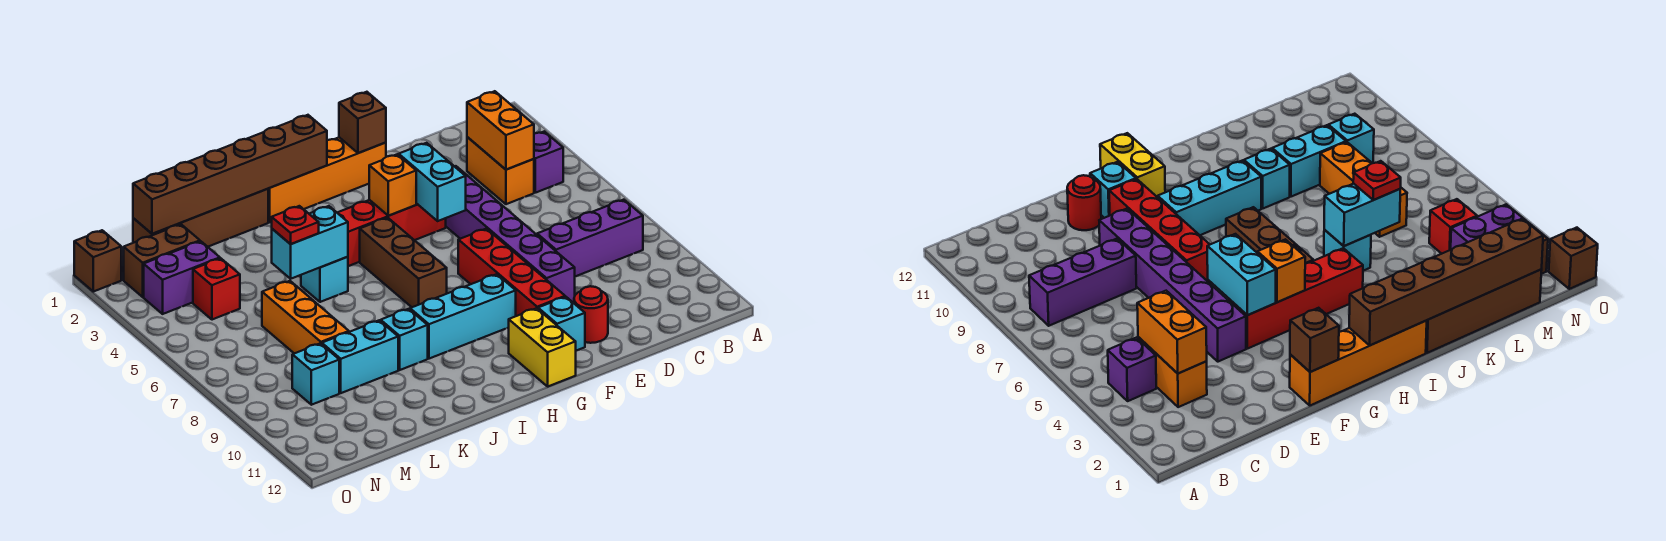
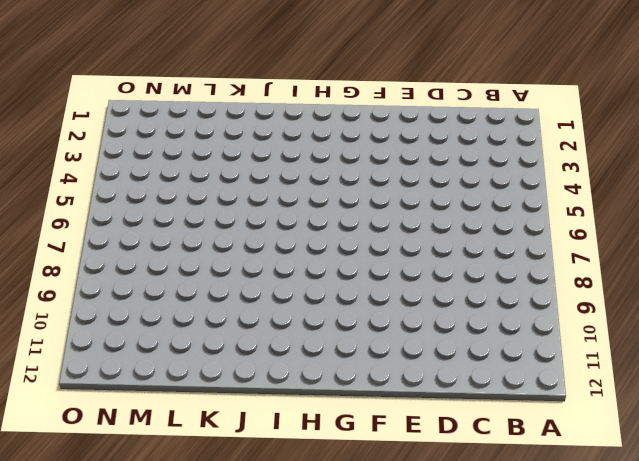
none -> purple brick B4 level 1
none -> purple brick B8:D8 level 1
none -> orange brick C3:C4 level 1

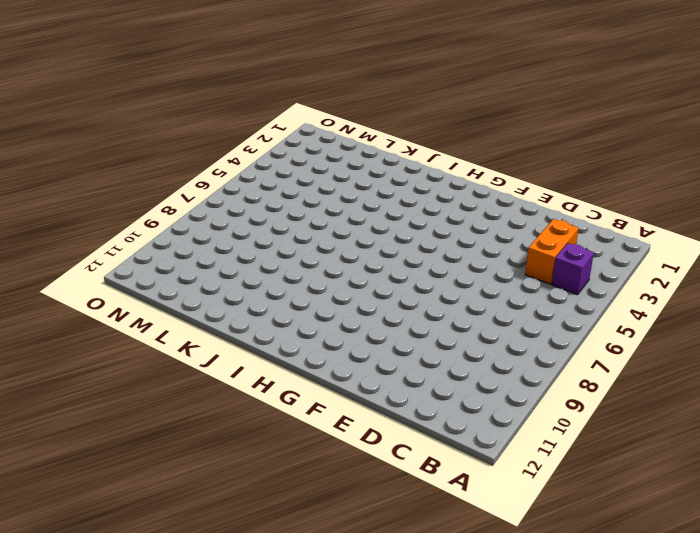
none -> purple brick B8:D8 level 1
none -> purple brick E4:E9 level 1
none -> red round brick E11 level 1

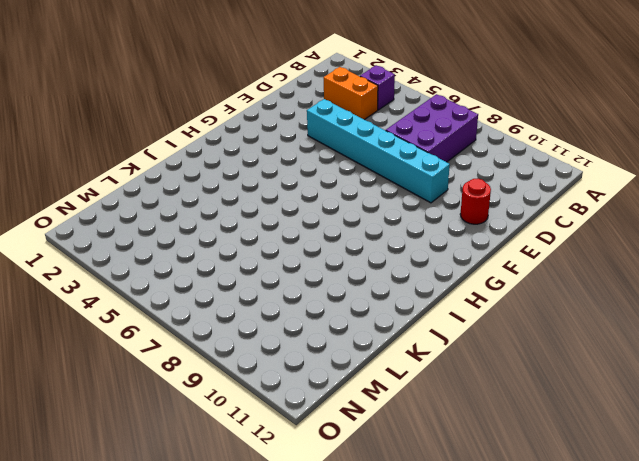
purple brick B7:D8 level 1 -> purple brick B8:D8 level 1
cyan brick E4:E9 level 1 -> purple brick E4:E9 level 1
none -> orange brick F1:I1 level 1
none -> red brick F4:I4 level 1
none -> red brick F7:F10 level 1

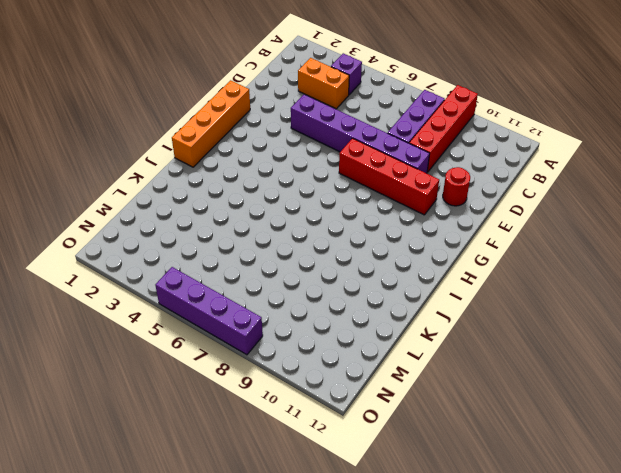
red brick A9:D9 level 1 -> red brick F4:I4 level 1
purple brick O5:O8 level 1 -> none
none -> cyan brick F11 level 1
none -> cyan brick G9:I9 level 1
none -> yellow brick G11:G12 level 1

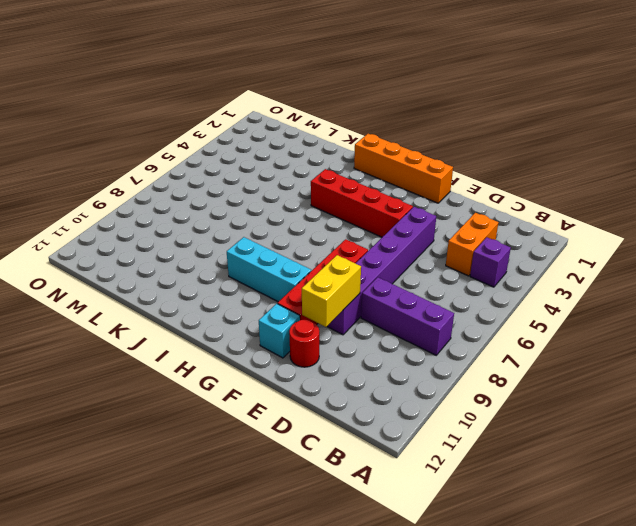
yellow brick E9:E10 level 2 -> yellow brick G11:G12 level 1
none -> brown brick H5:H7 level 1
none -> brown brick J1:M1 level 1
none -> cyan brick J5 level 1

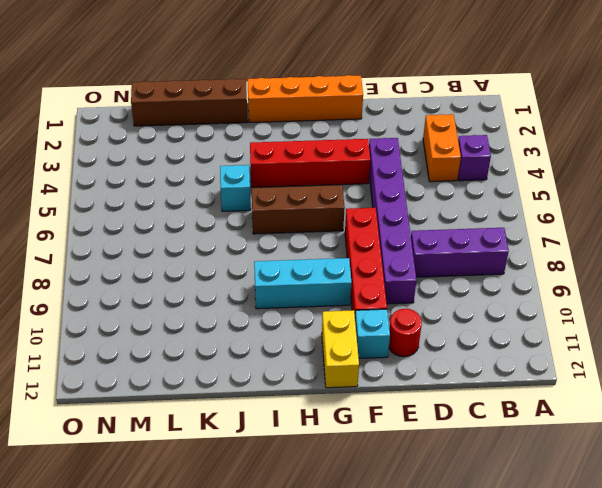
brown brick G6:I6 level 1 -> brown brick H5:H7 level 1
none -> cyan brick J9 level 1
none -> cyan brick K9:L9 level 1
none -> orange brick L6:L8 level 1

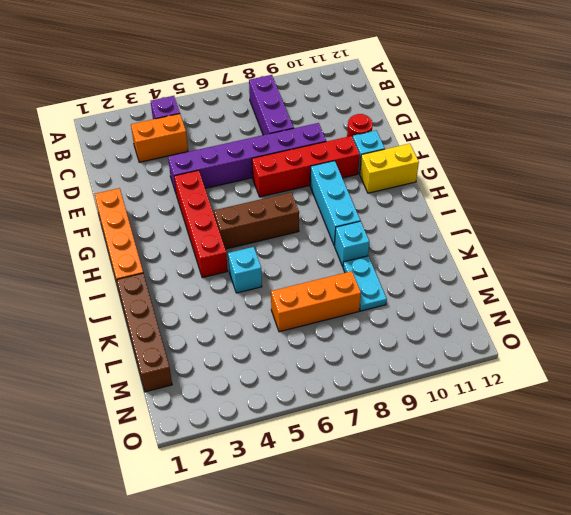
cyan plate K9:L9 level 1 -> cyan brick K9:L9 level 1
none -> brown brick M2:N2 level 1
none -> purple brick M3:N3 level 1
none -> red brick M4 level 1

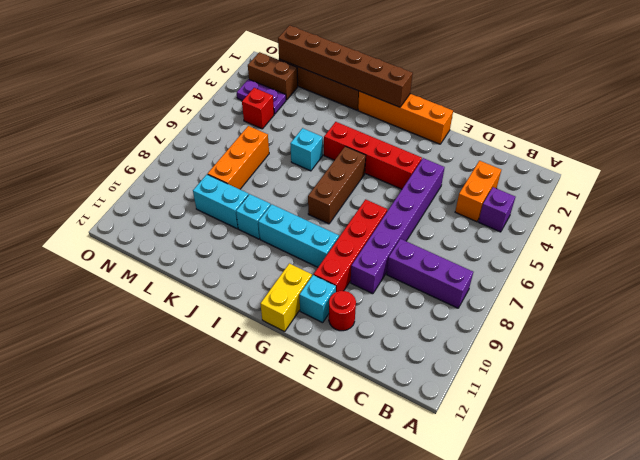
purple plate M3:N3 level 1 -> purple brick M3:N3 level 1
none -> cyan brick M9 level 1
none -> brown brick O1 level 1
none -> orange brick C3:C4 level 2

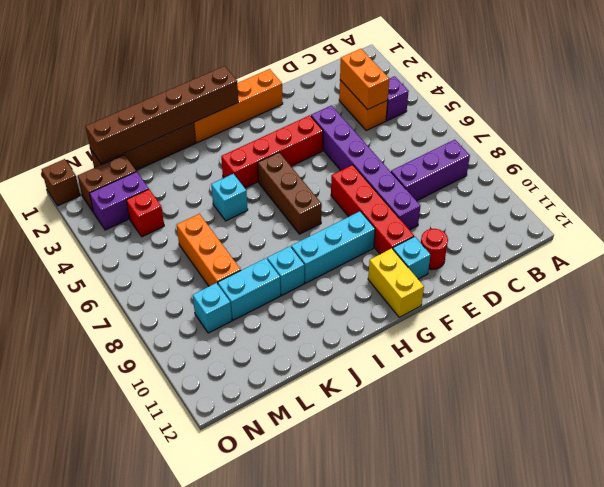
none -> brown brick F1 level 2
none -> cyan brick F4:F5 level 2
none -> orange brick G4 level 2

